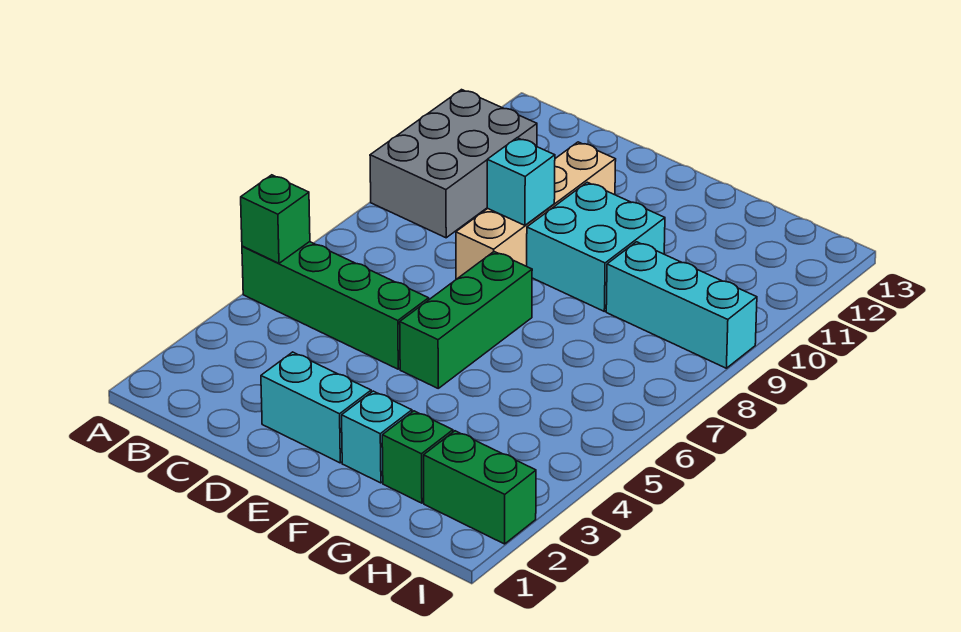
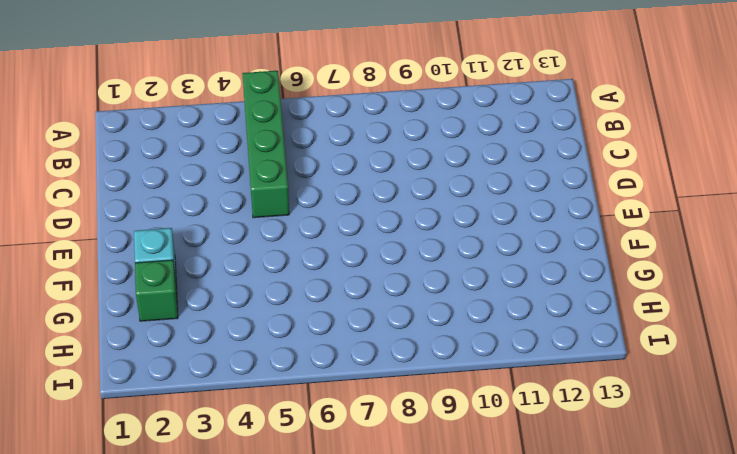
none -> grey brick A9:B11 level 1
none -> cyan brick D2:E2 level 1
none -> tan brick D8:D11 level 1

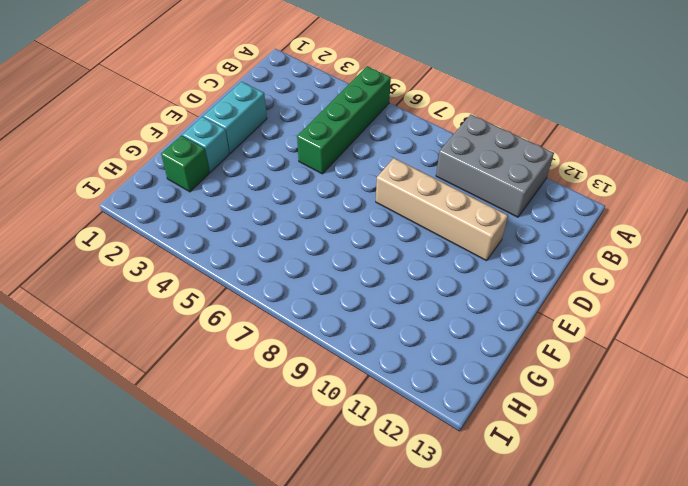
none -> green brick E5:E7 level 1
none -> cyan brick E9:F10 level 1
none -> cyan brick G9:I9 level 1

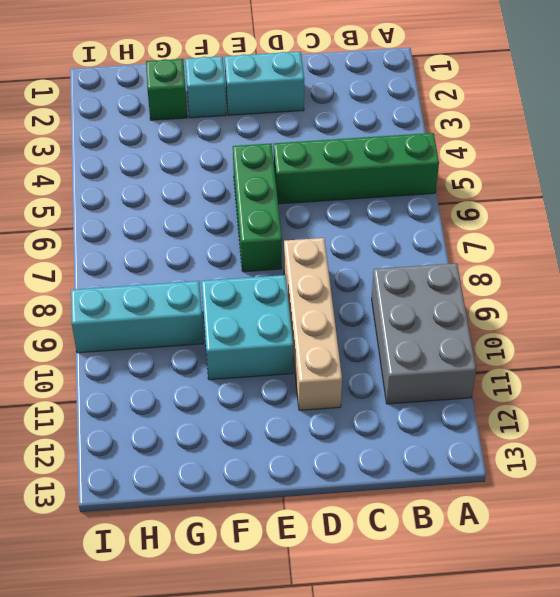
none -> green brick H2:I2 level 1
none -> green brick A5 level 2
none -> cyan brick D9 level 2

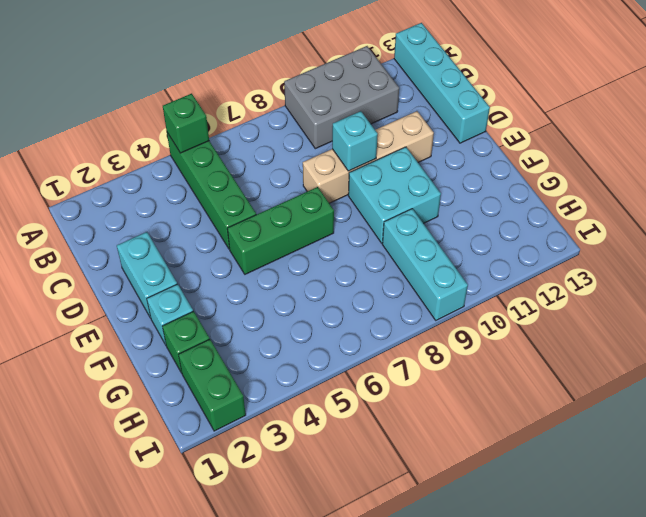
cyan brick A13:D13 level 1 -> none

